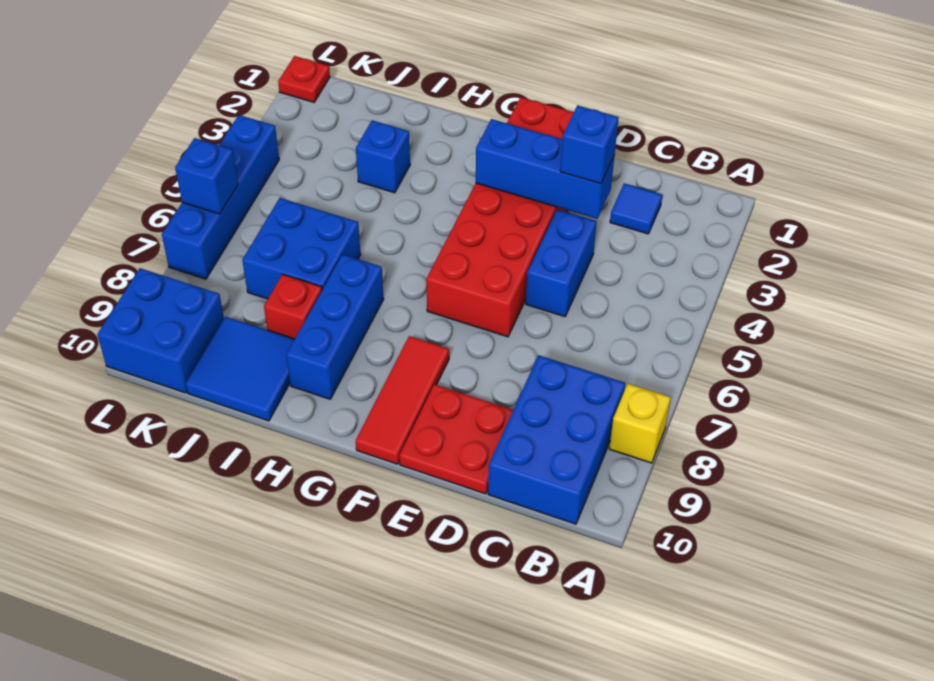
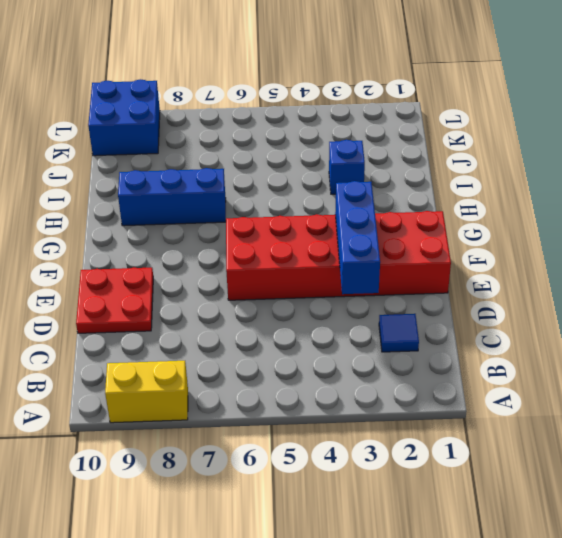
yellow brick A8:A9 level 1 -> yellow brick A8 level 1
none -> blue brick B8:C10 level 1
none -> blue brick D4:D5 level 1
none -> red tile F8:F10 level 1

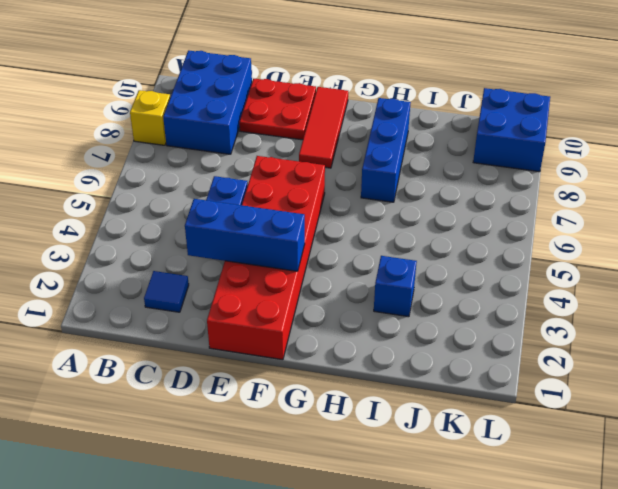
none -> blue brick I6:J7 level 1
none -> red brick I8 level 1
none -> blue tile I9:J10 level 1

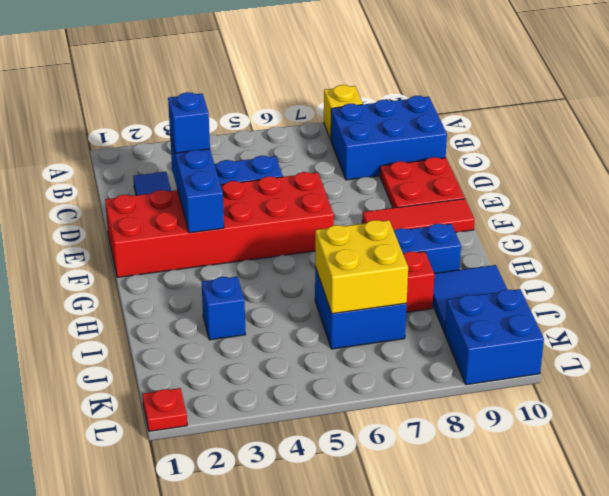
yellow brick I6:J7 level 2 -> none
none -> blue brick L4:L7 level 1
none -> blue brick L6 level 2

